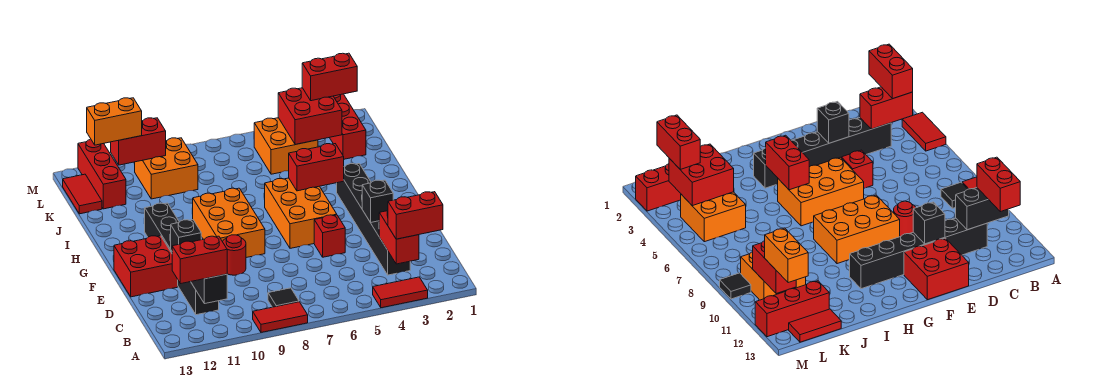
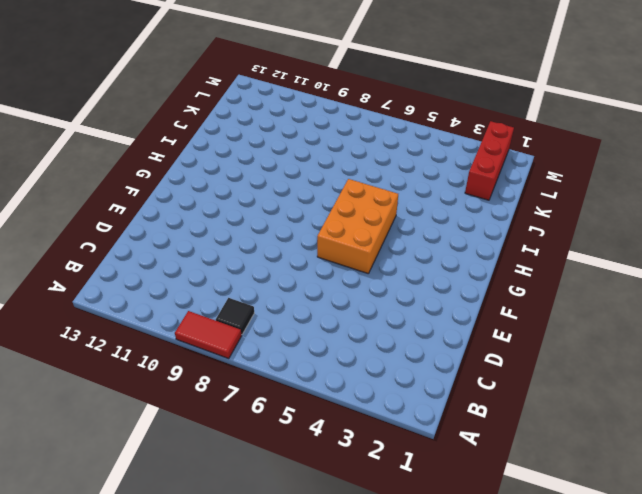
none -> red tile A3:A4 level 1
none -> black brick C3:H3 level 1
none -> black brick C11:H11 level 1

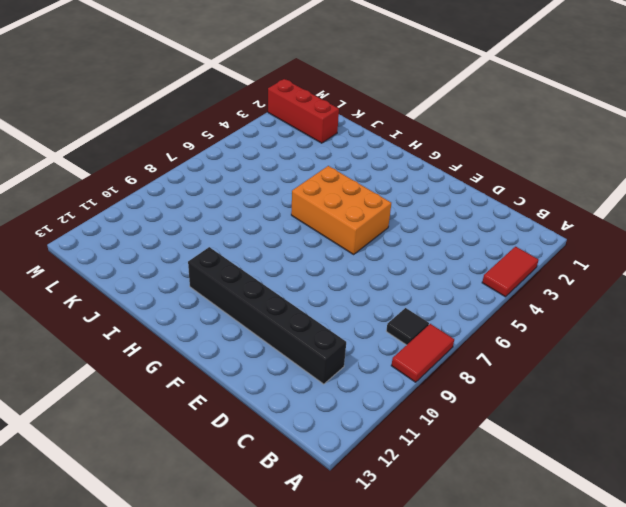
none -> black brick C3:H3 level 1
none -> red brick E5 level 1
none -> red round brick E9 level 1

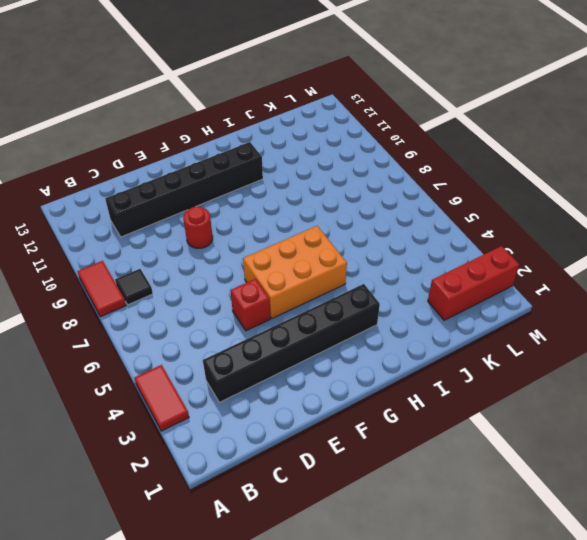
none -> red brick E12:F13 level 1
none -> orange brick F8:H9 level 1
none -> orange brick K4:L5 level 1

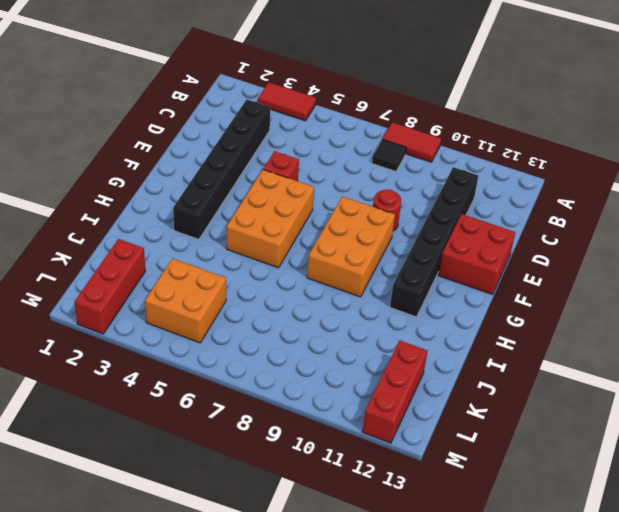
none -> orange brick K9:L10 level 1
none -> red tile K13:L13 level 1
none -> black tile M9 level 1

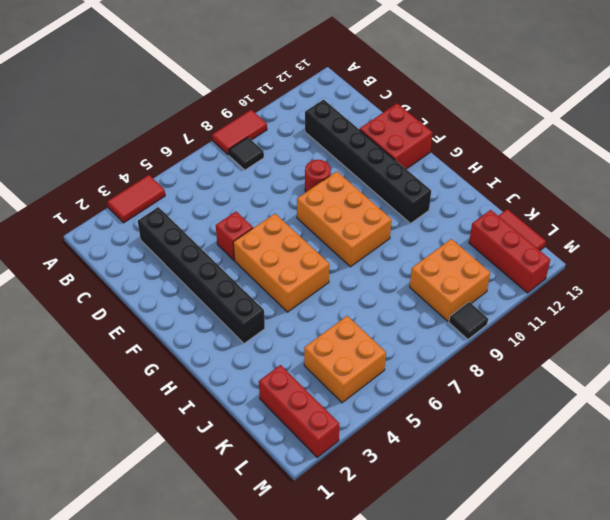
none -> red brick B3:C3 level 2
none -> black brick B11:C11 level 2
none -> black brick E3 level 2

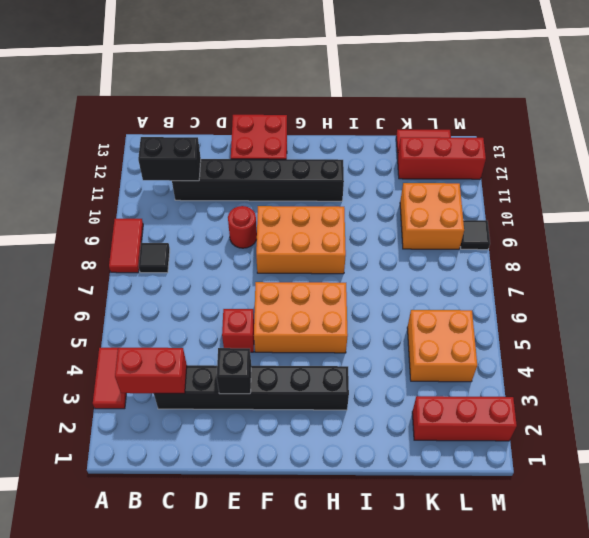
none -> black brick E11 level 2
none -> red brick H4:H5 level 2
none -> red brick K3:L4 level 2

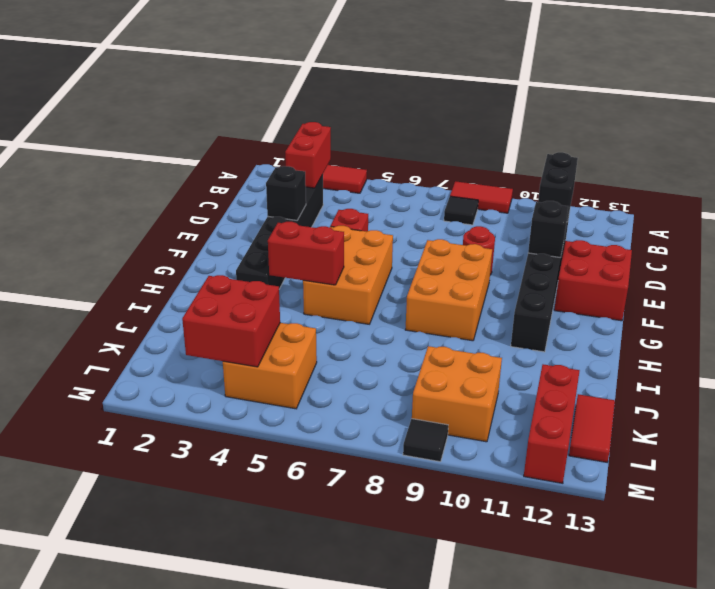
none -> red brick K2:M2 level 1
none -> red brick L10:L11 level 2
none -> red brick B2:B3 level 3

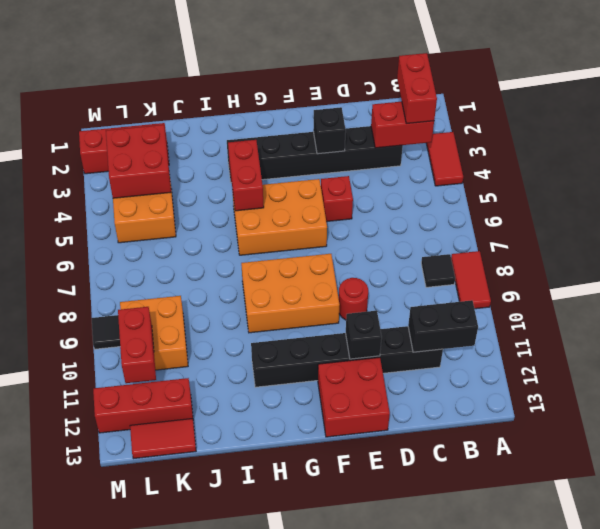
none -> red brick B11:B12 level 3
none -> red brick L2:L3 level 3
none -> orange brick L11:L12 level 3

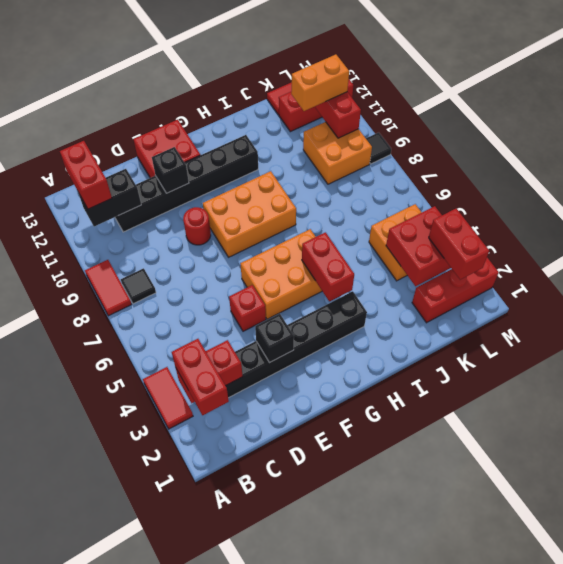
orange brick K11:L11 level 3 -> orange brick L11:L12 level 3

